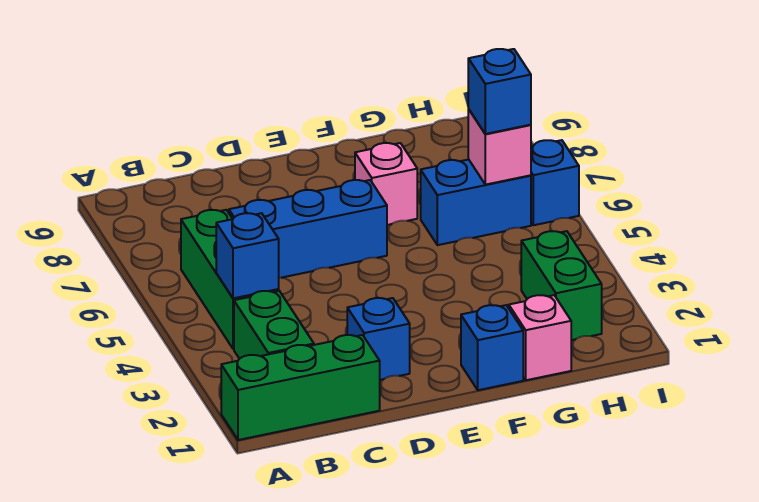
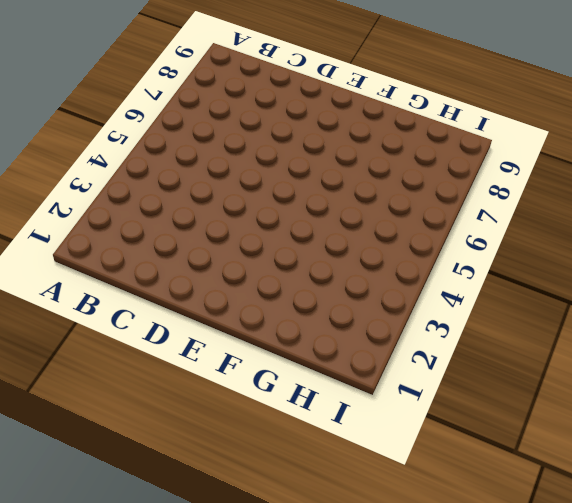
none -> green brick A1:C1 level 1
none -> green brick B2:B3 level 1
none -> green brick B4:B6 level 1

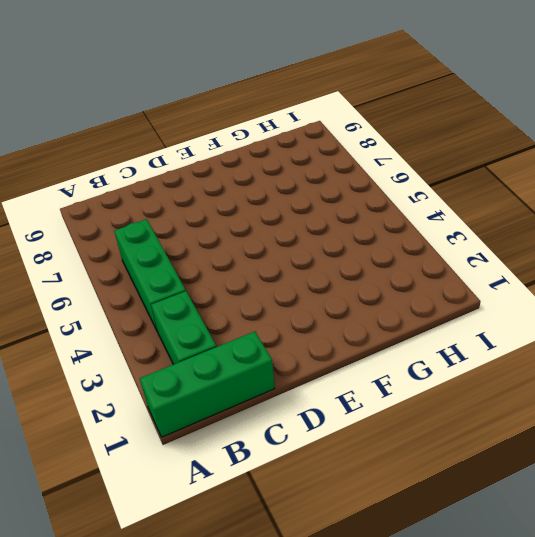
none -> blue brick C6:E6 level 1
none -> blue brick D2 level 1
none -> blue brick F1 level 1

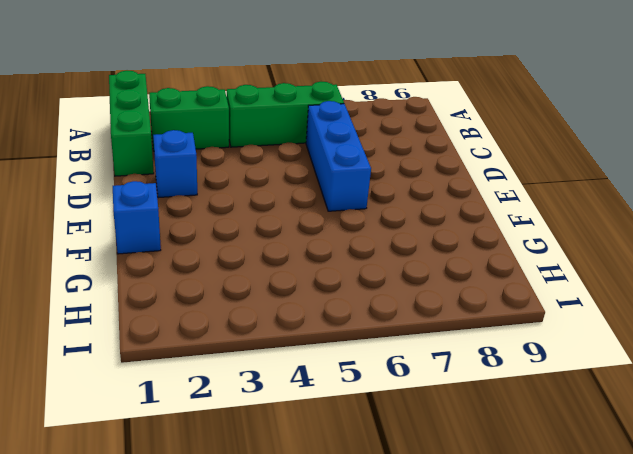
none -> pink brick F7 level 1
none -> pink brick G1 level 1
none -> blue brick G6:H6 level 1

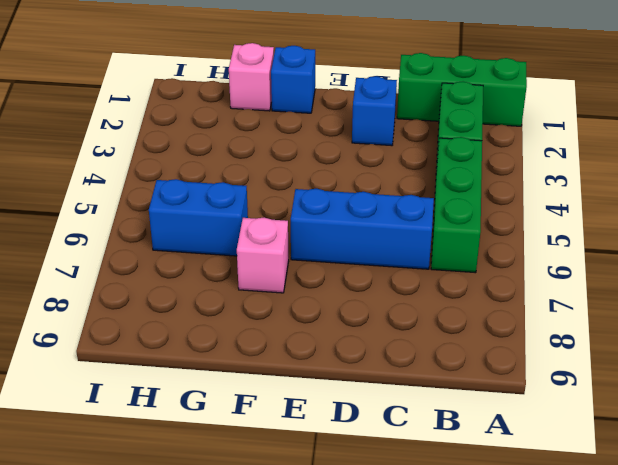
none -> green brick H2:H3 level 1
none -> blue brick I6 level 1
none -> blue brick B4 level 2

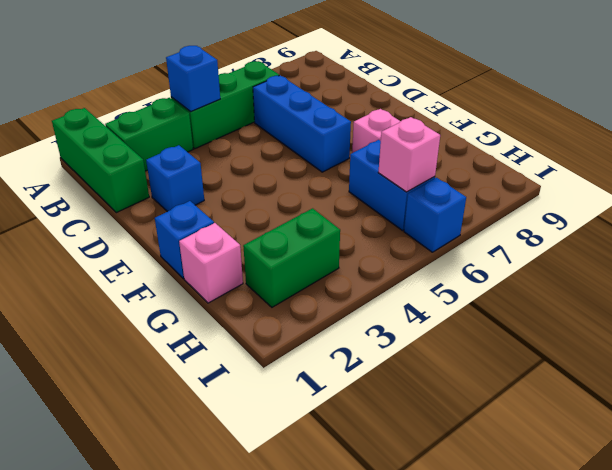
none -> blue brick H6 level 3

